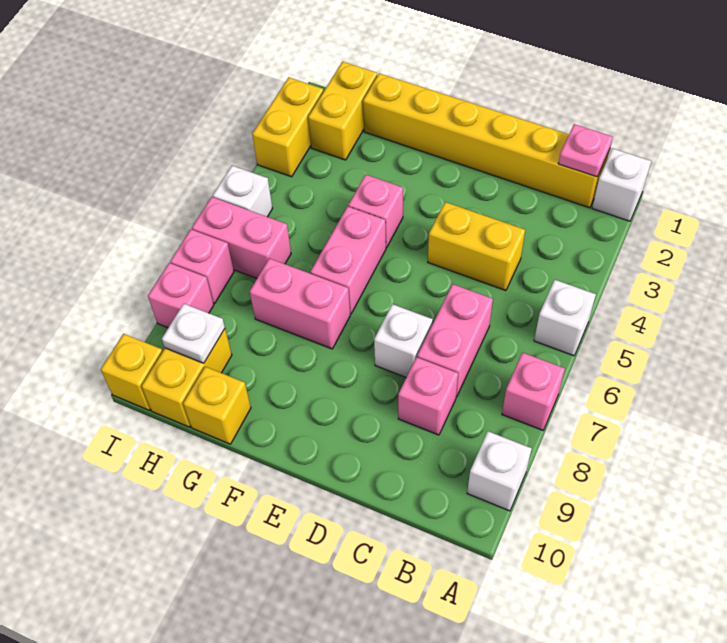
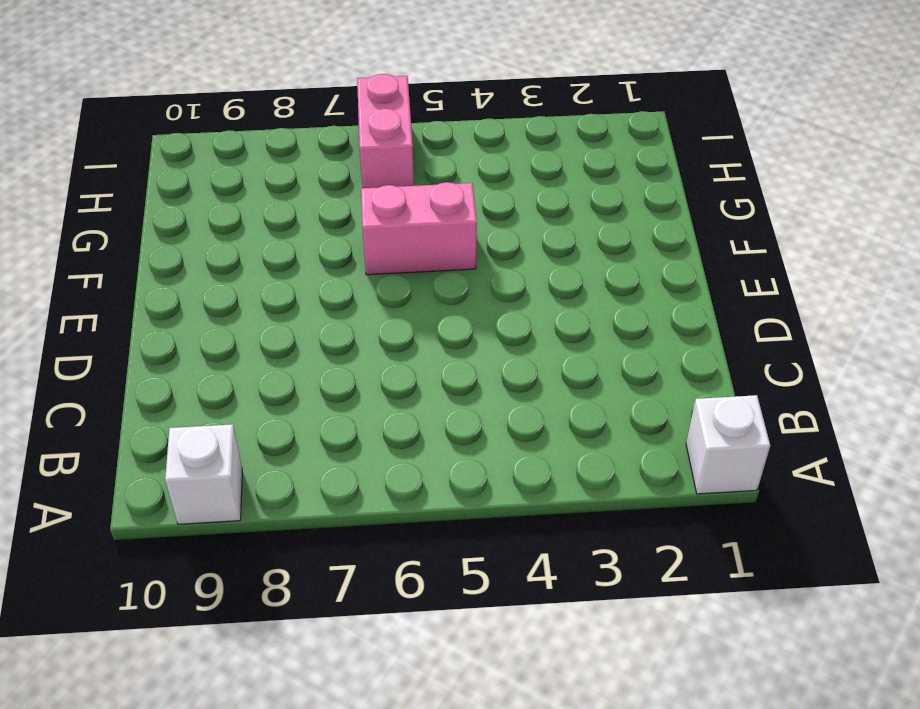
none -> white brick A5 level 1
none -> pink brick A7 level 1
none -> yellow brick B1:G1 level 1

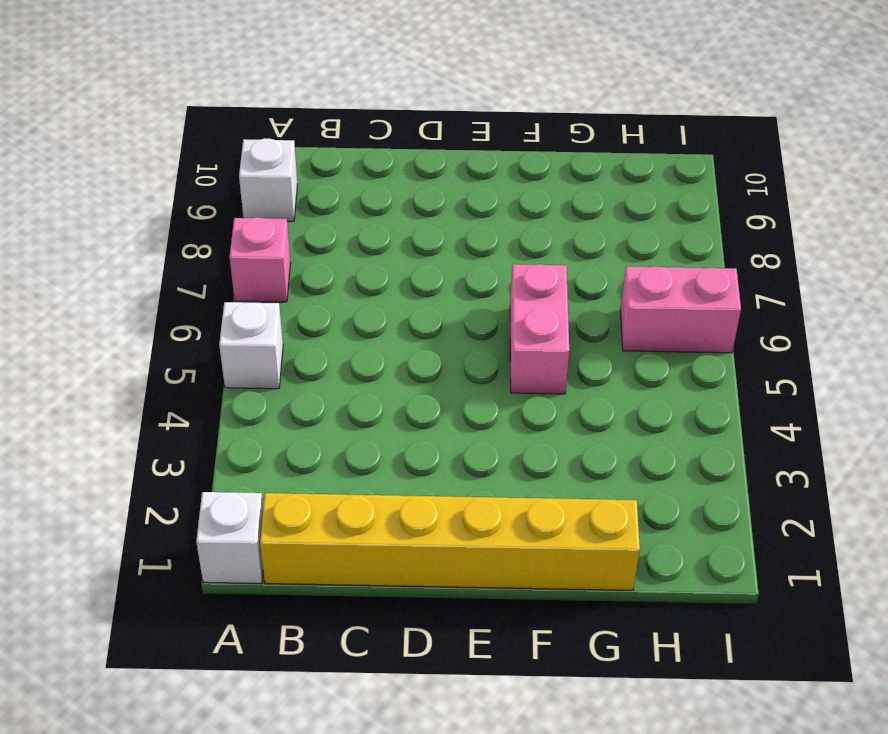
none -> yellow brick C4:D4 level 1
none -> pink brick C6:C7 level 1
none -> pink brick C8 level 1

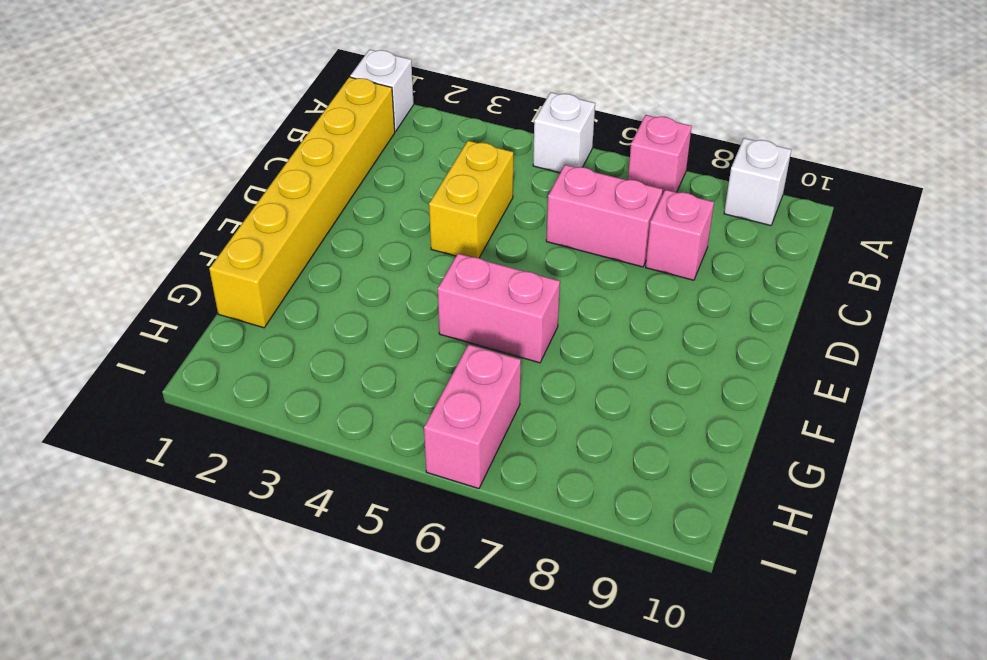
none -> white brick D7 level 1
none -> pink brick F4 level 1
none -> pink brick F7:G7 level 1

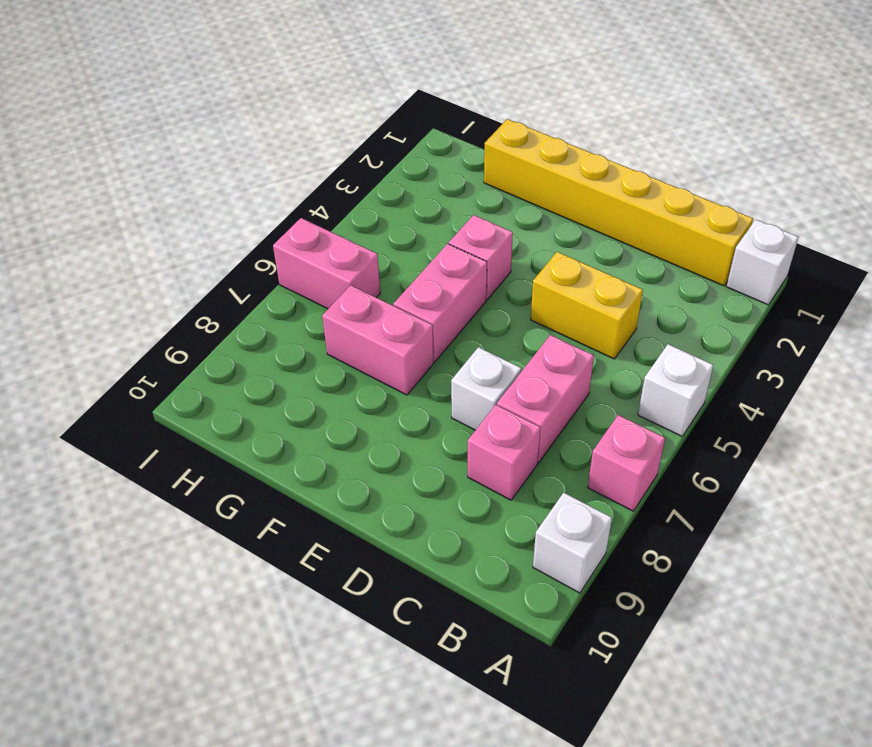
none -> yellow brick G10 level 1
none -> yellow brick H1:H2 level 1
none -> yellow brick H9:H10 level 1

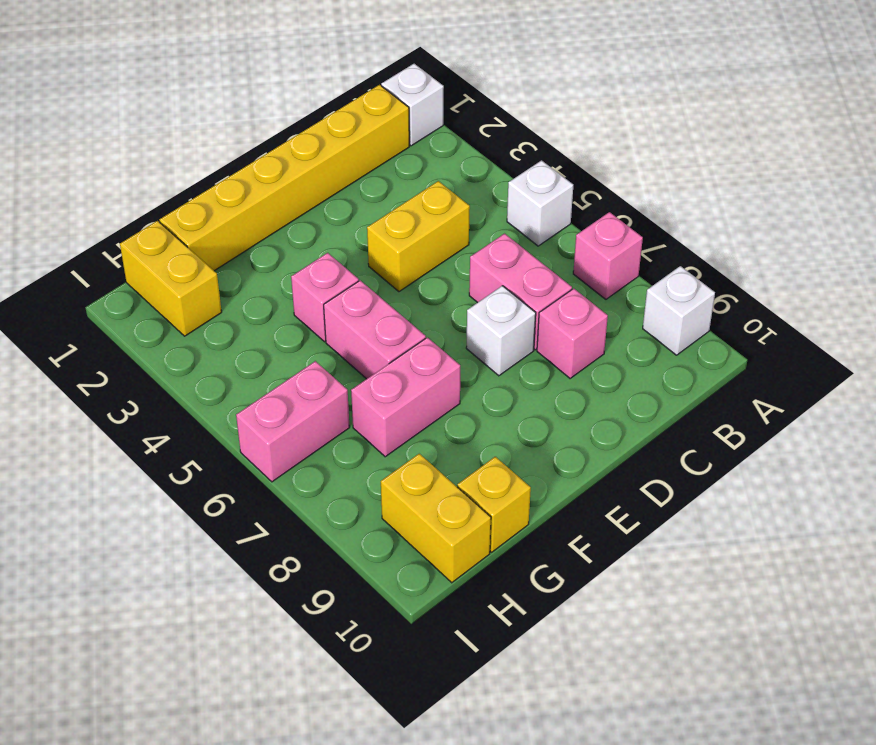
none -> yellow brick I2:I3 level 1
none -> white brick I5 level 1
none -> pink brick I7 level 1

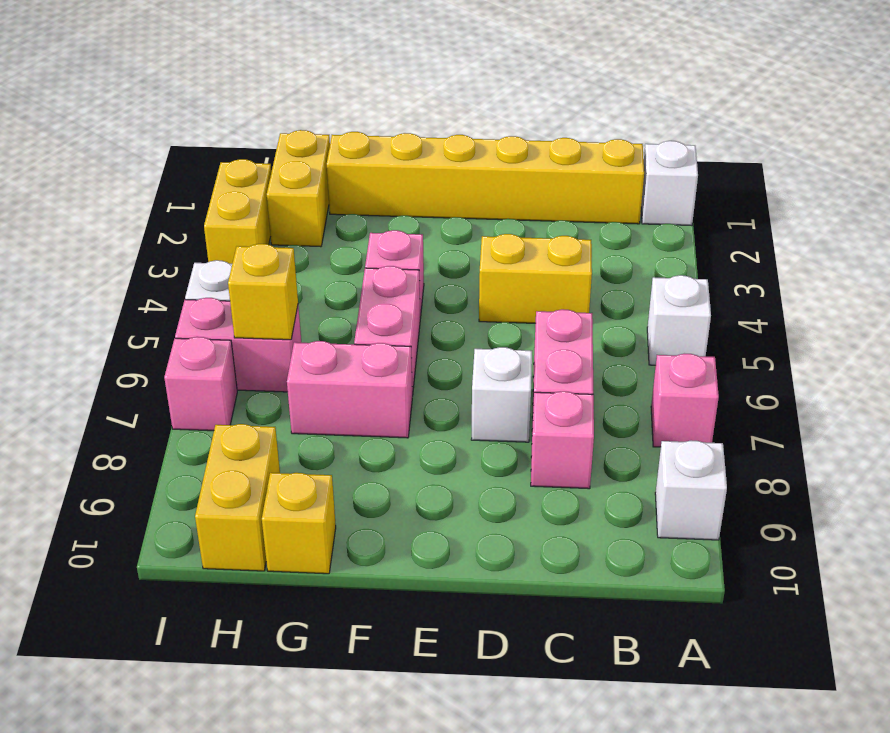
yellow brick H6 level 2 -> yellow brick I10 level 1
none -> pink brick I8 level 1
none -> pink plate B1 level 2
none -> white plate H9 level 2

